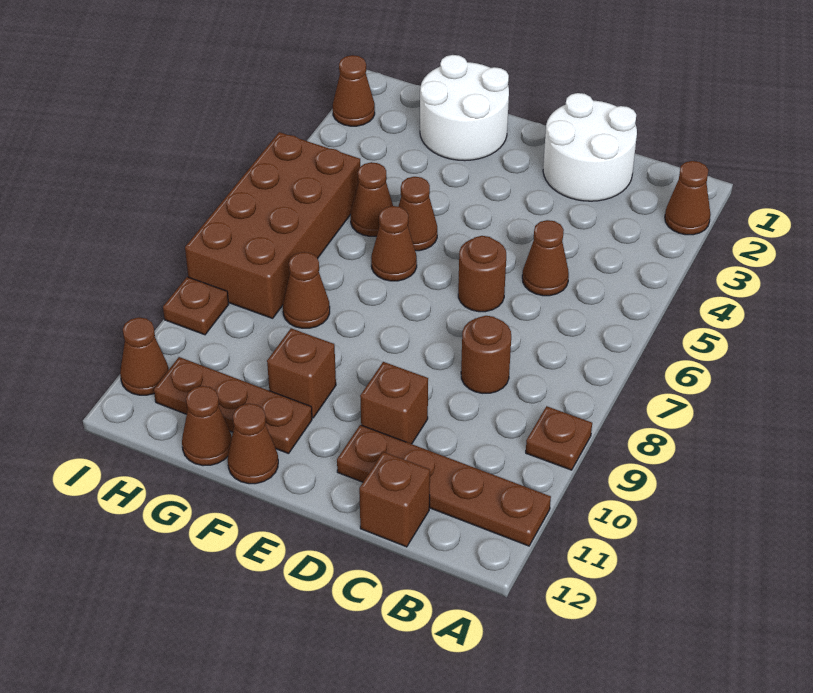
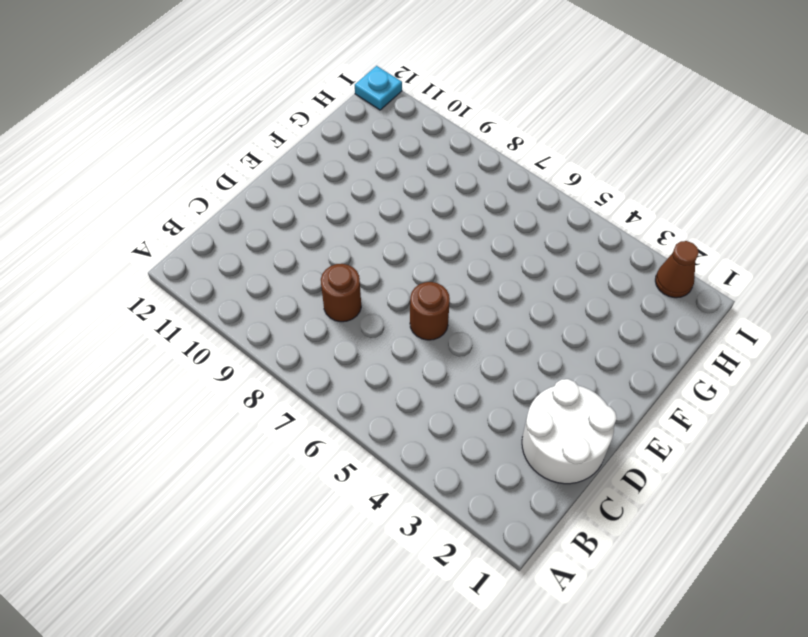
cyan plate I12 level 1 -> none
none -> brown cone A2 level 1
none -> brown plate A9 level 1
none -> brown plate A11:D11 level 1

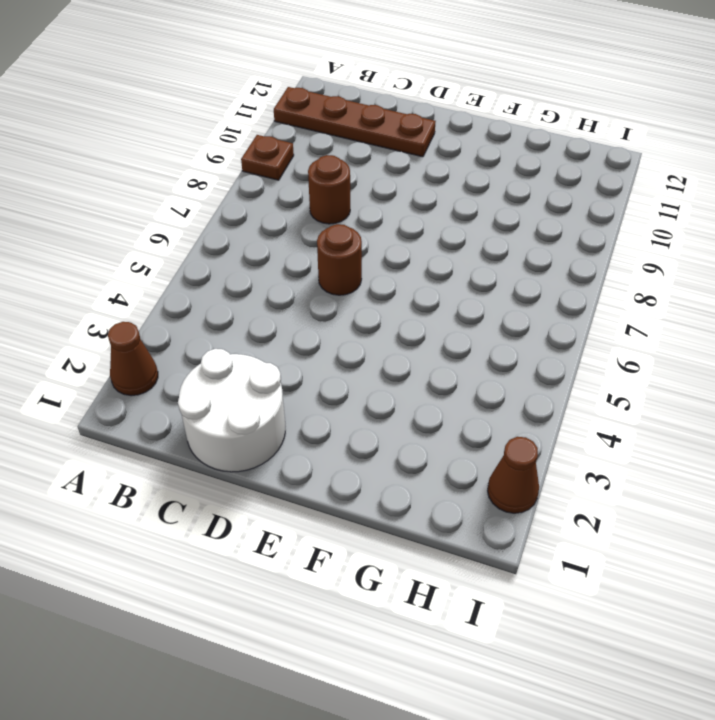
none -> brown cone C5 level 1
none -> brown brick C12 level 1
none -> brown brick D10 level 1

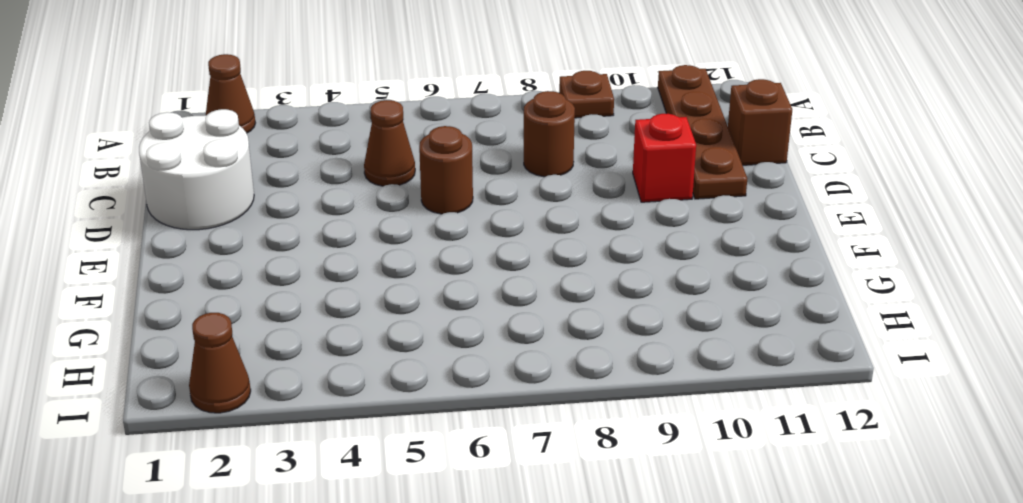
red brick D10 level 1 -> brown brick D10 level 1
none -> white round brick F1:G2 level 1
none -> brown cone F5 level 1
none -> brown cone F6 level 1

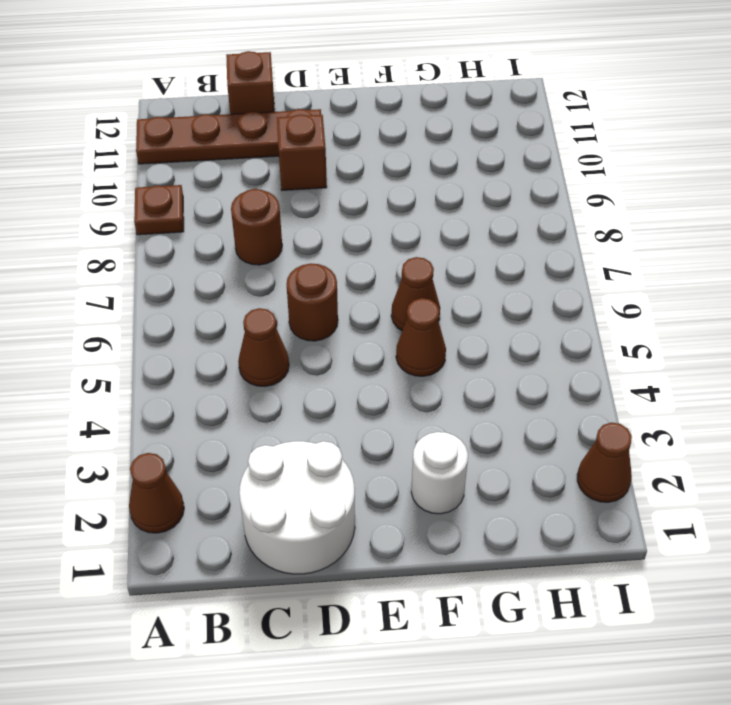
white round brick F2 level 1 -> white round brick F1:G2 level 1
none -> brown brick F10 level 1
none -> brown plate F11:H11 level 1
none -> brown cone F12 level 1

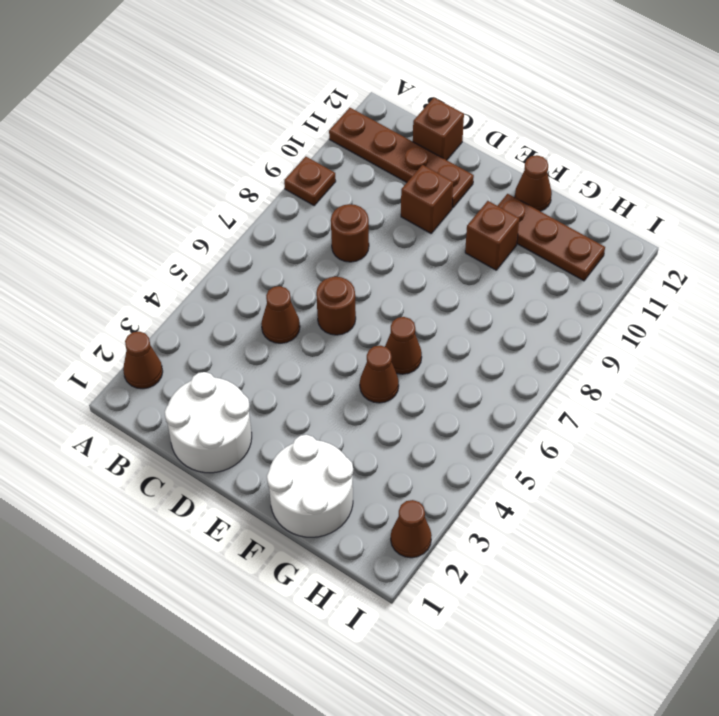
none -> brown cone G5 level 1
none -> brown cone G8 level 1
none -> brown cone G12 level 1

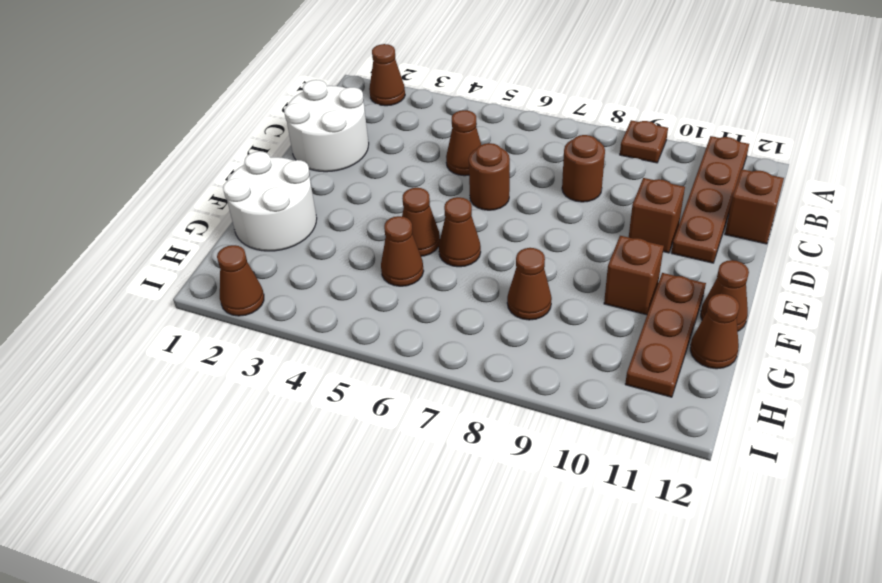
none -> brown brick H5:I8 level 1
none -> brown plate I9 level 1
none -> brown cone I11 level 1

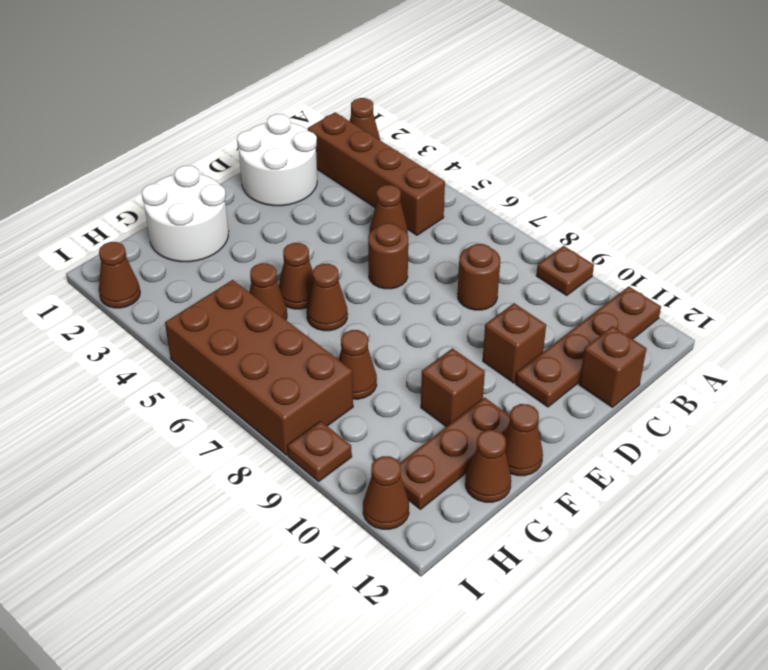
brown brick B2:B5 level 1 -> none

